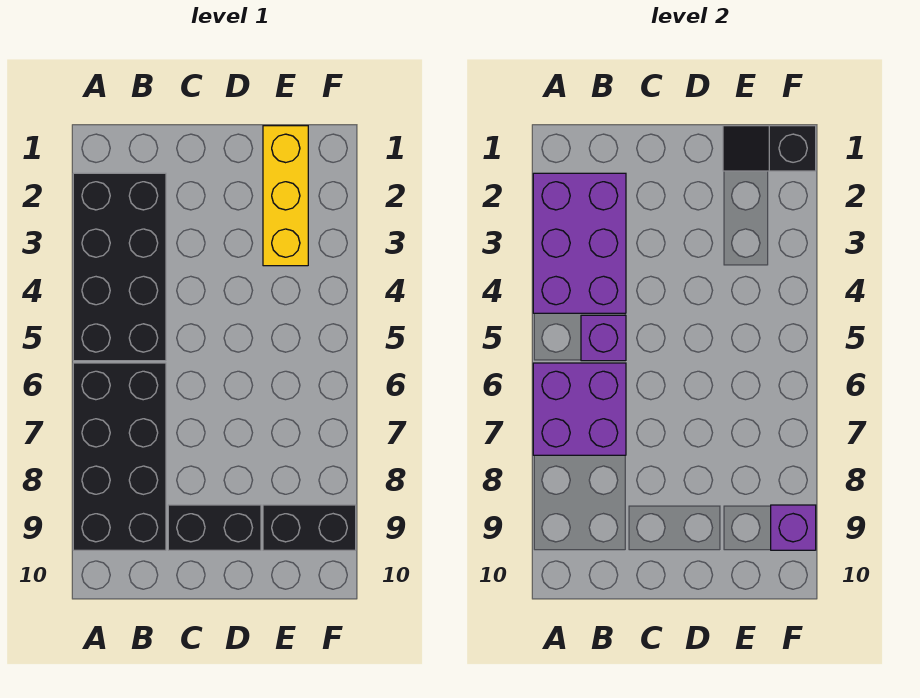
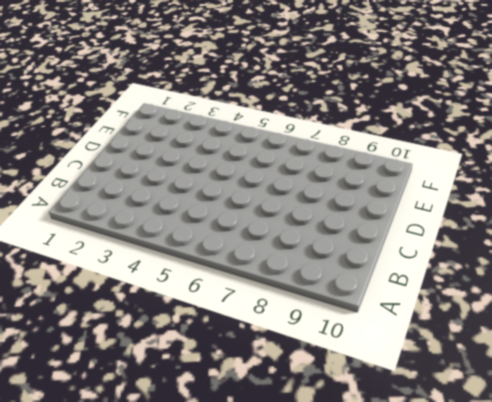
none -> black brick A2:B5 level 1
none -> black brick A6:B9 level 1

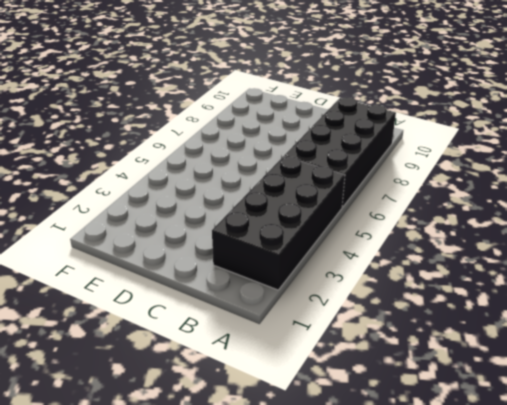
none -> black brick C9:D9 level 1
none -> yellow brick E1:E3 level 1

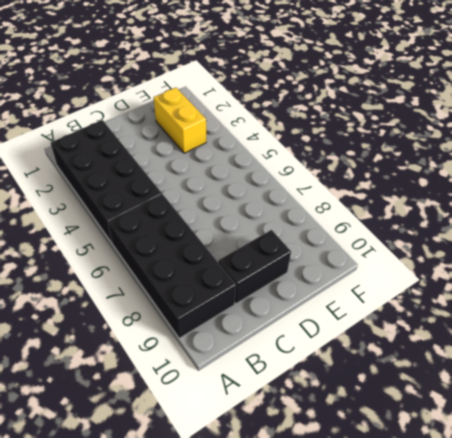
yellow brick E2:E3 level 1 -> yellow brick E1:E3 level 1
none -> black brick E9:F9 level 1
none -> purple brick A2:B4 level 2

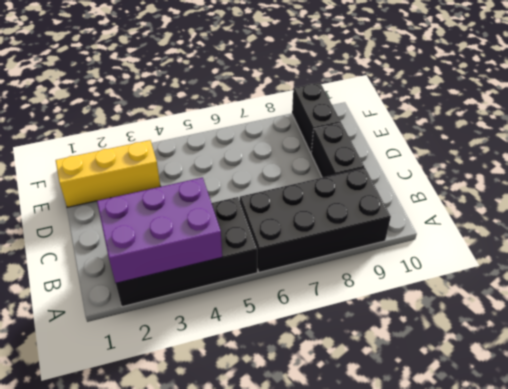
none -> purple brick A6:B7 level 2
none -> purple brick B5 level 2

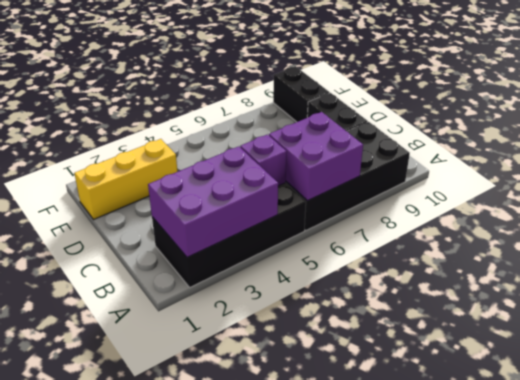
none -> black slope E1:F1 level 2 top F
none -> purple brick F9 level 2

